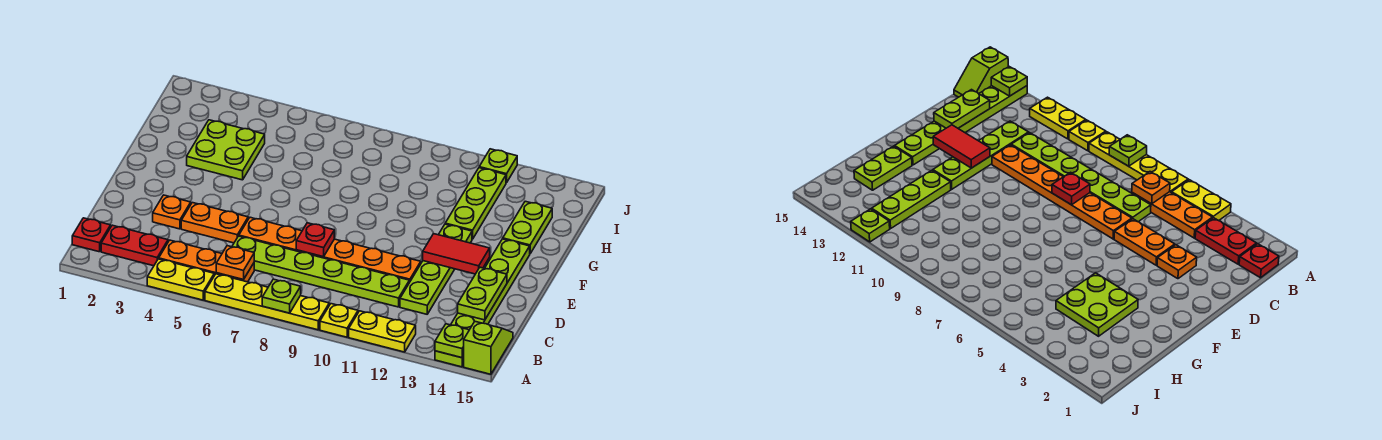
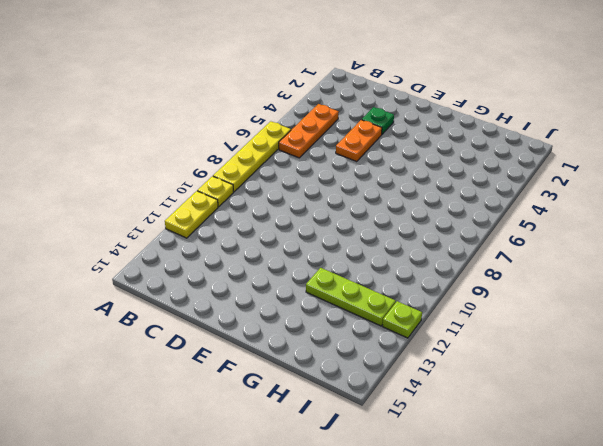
green plate D3 level 1 -> orange plate D3 level 1
none -> yellow plate A4:A5 level 1
none -> lime plate A14:F14 level 1
none -> lime slope A15:B15 level 1 top A

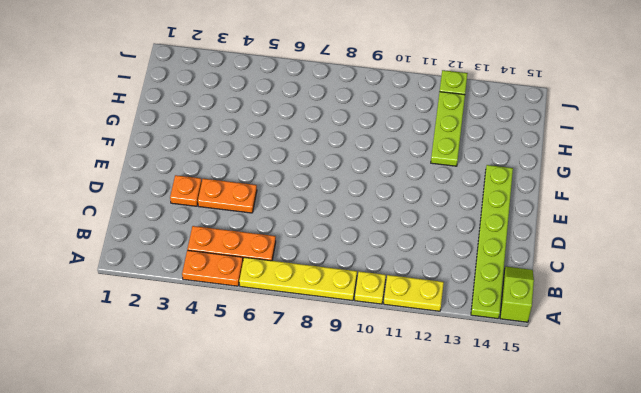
orange plate A4:A5 level 1 -> yellow plate A4:A5 level 1
none -> red plate B1 level 1
none -> red plate B2:B3 level 1
none -> lime plate C6:C11 level 1

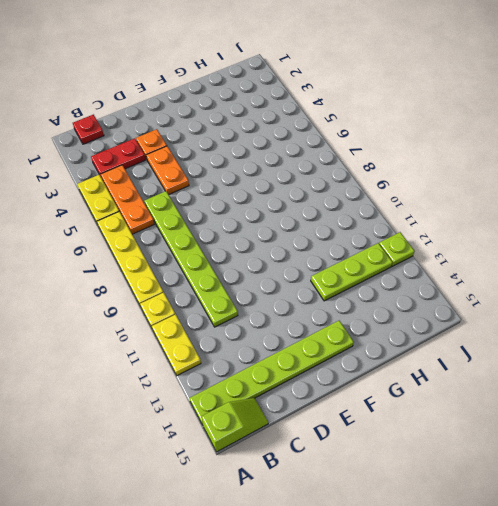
red plate B3:C3 level 1 -> red plate B2:B3 level 1
none -> lime plate C12:F12 level 1
none -> orange plate D6:D11 level 1
none -> lime plate G3:H4 level 1

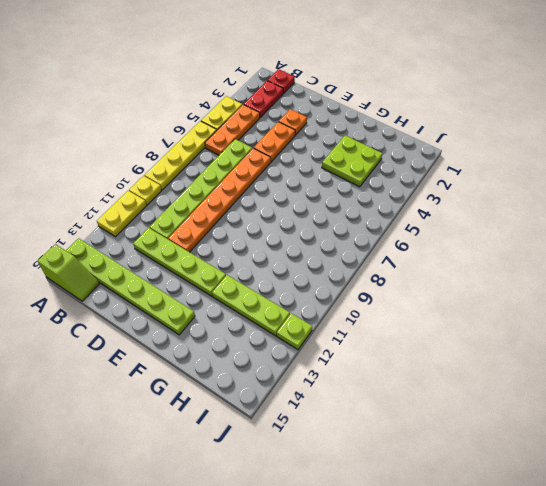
none -> lime plate G14:H14 level 1
none -> lime plate A8 level 2
none -> lime plate A14 level 2

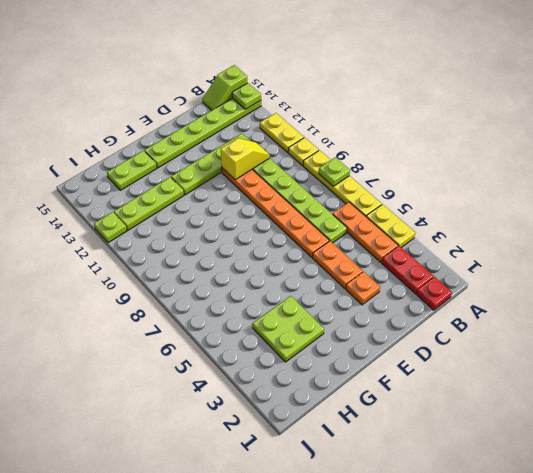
yellow slope C11:D11 level 2 top D -> none
none -> orange plate B6 level 2
none -> lime plate C14:D14 level 2
none -> red plate D8 level 2

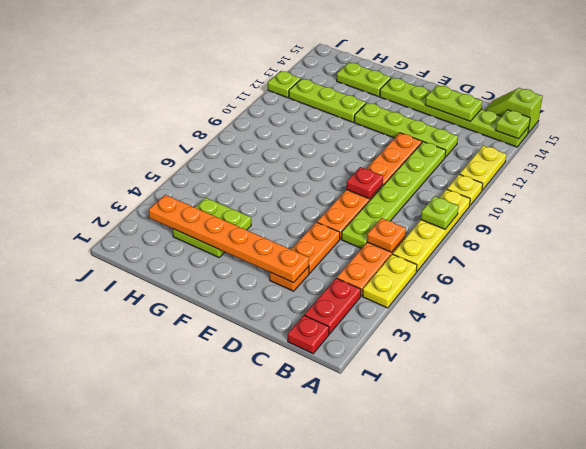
orange plate D3:I3 level 2 -> none
none -> red tile E12:E13 level 2

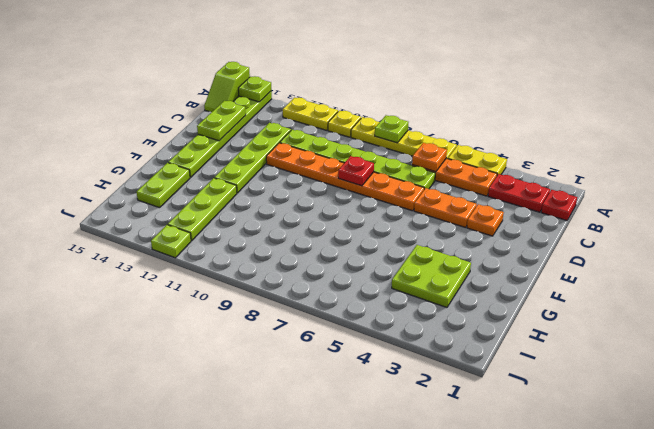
none -> red tile E12:E13 level 2

